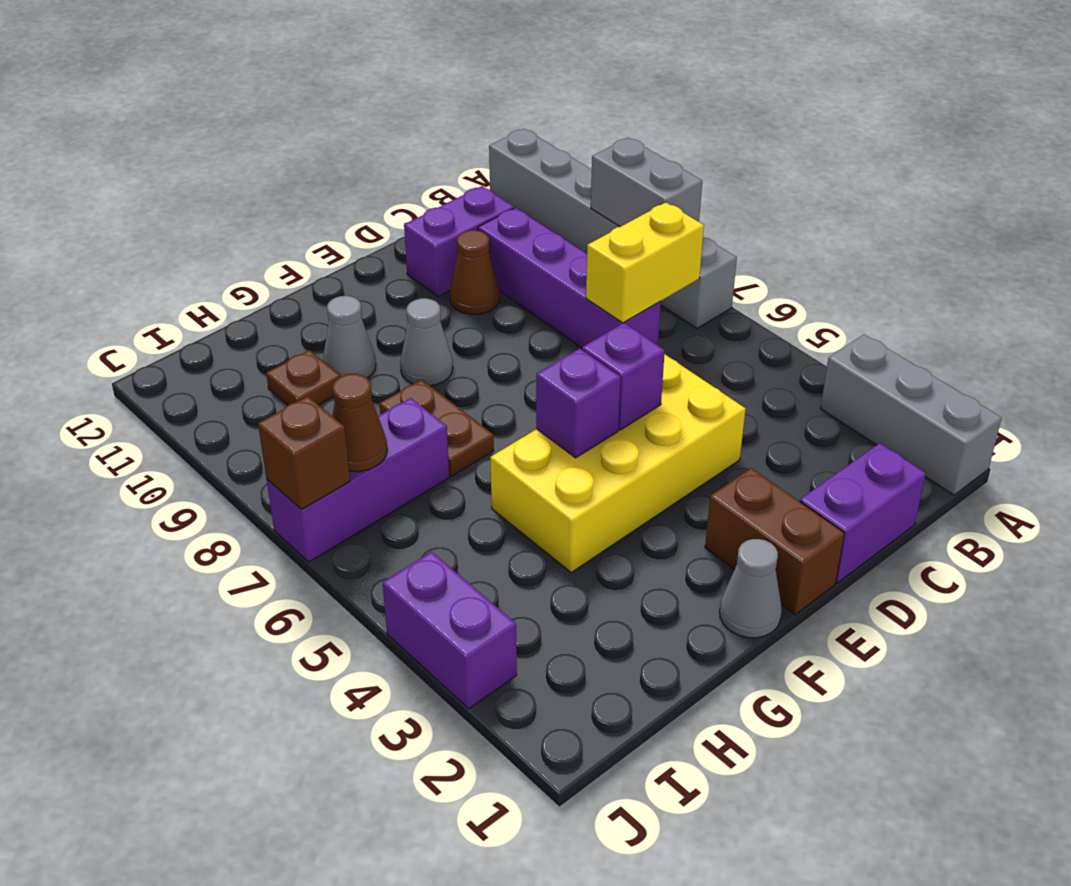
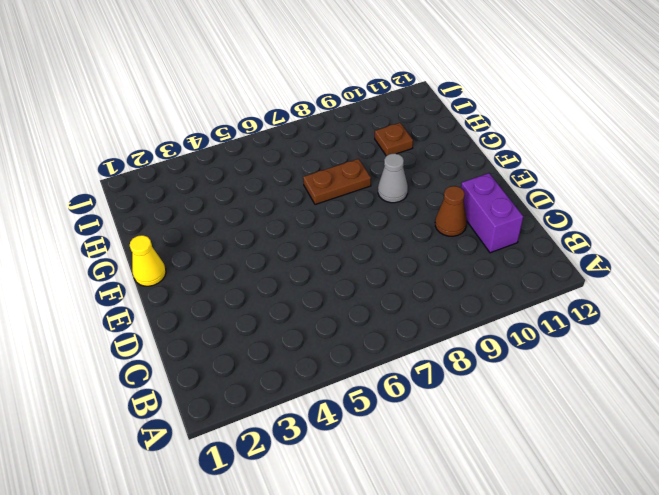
yellow cone F1 level 1 -> grey cone F1 level 1
none -> grey brick A1:A3 level 1
none -> grey brick A7:A12 level 1
none -> purple brick C1:D1 level 1

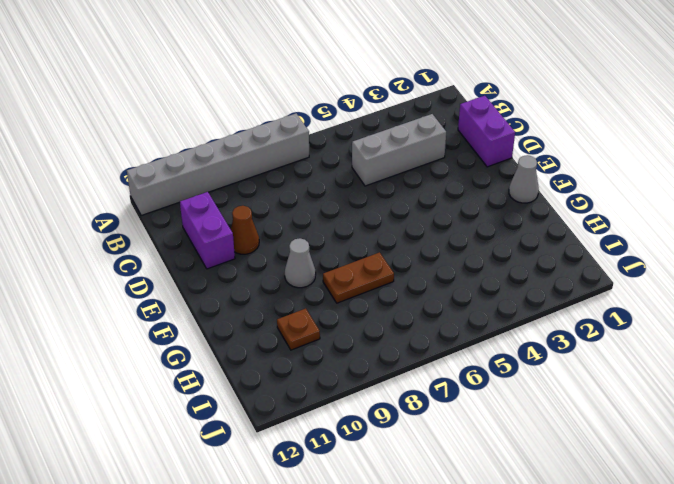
grey brick C3:C5 level 1 -> grey brick A1:A3 level 1
none -> purple brick C7:C10 level 1
none -> yellow brick D4:G5 level 1
none -> brown brick E1:E2 level 1

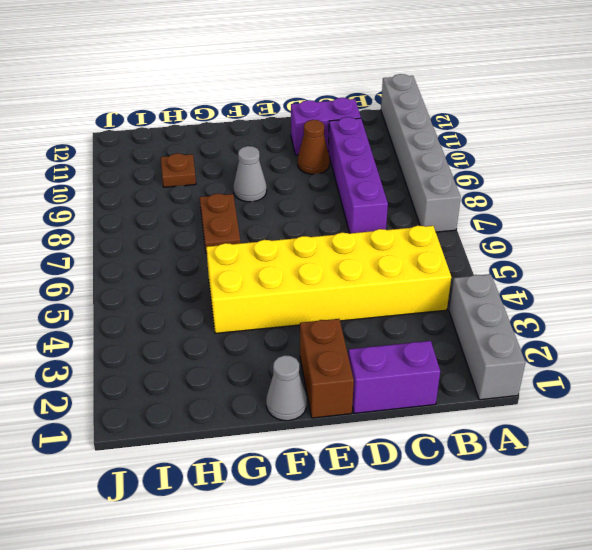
yellow brick B4:G5 level 1 -> yellow brick D4:G5 level 1
none -> grey cone G10 level 1
none -> purple brick H7:J7 level 1
none -> purple brick J3:J4 level 1

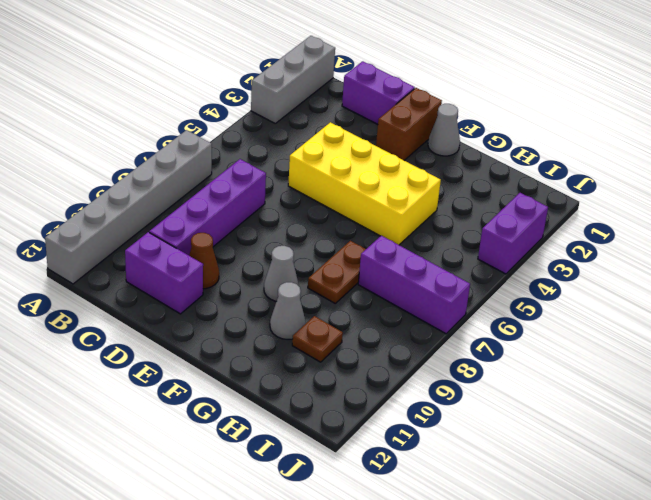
none -> grey brick A8:A9 level 2
none -> yellow brick B7:C7 level 2
none -> purple brick E5 level 2

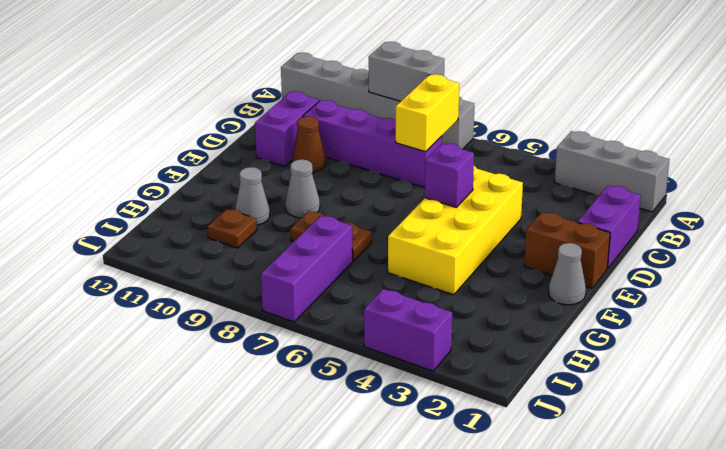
none -> purple brick F5 level 2
none -> brown cone I7 level 2
none -> brown brick J7 level 2

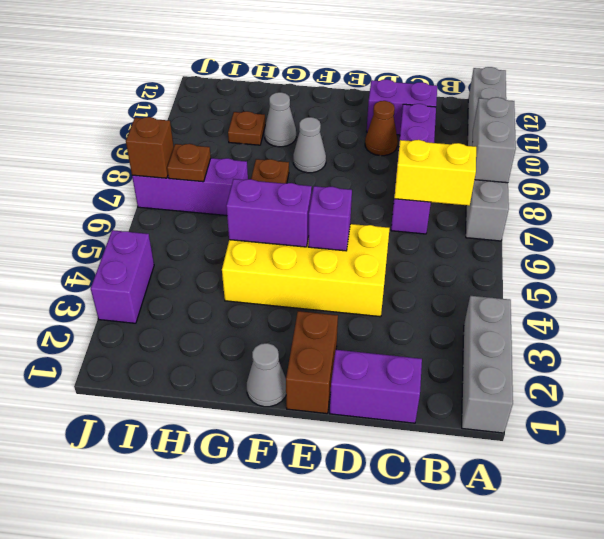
purple brick F5:G5 level 2 -> purple brick F5 level 2
brown plate I7 level 2 -> brown cone I7 level 2

